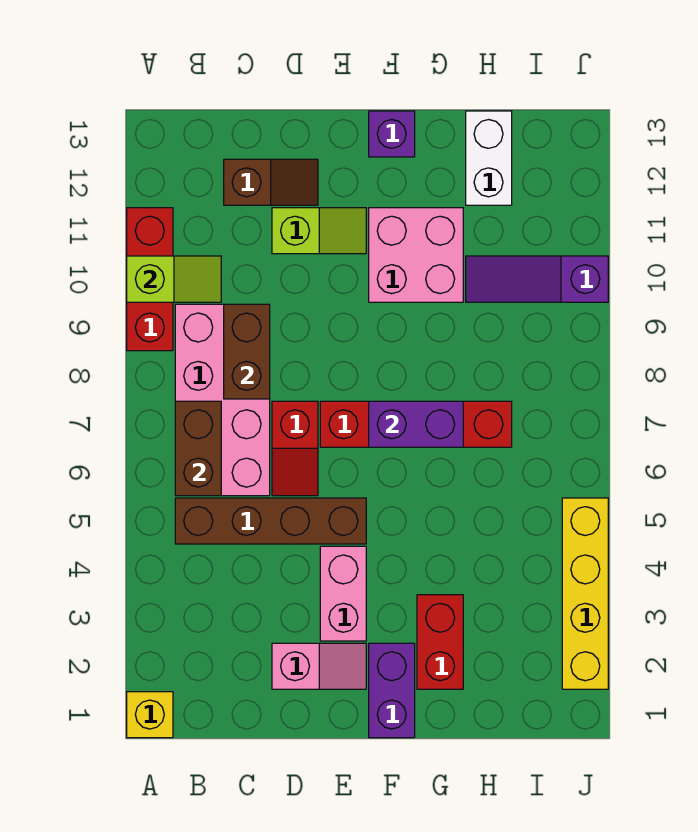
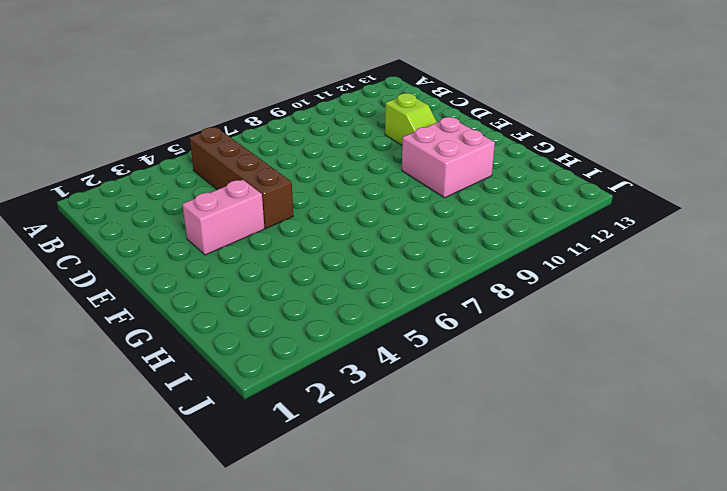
none -> yellow brick A1 level 1
none -> red brick A9:A11 level 1
none -> pink brick B6:C9 level 1

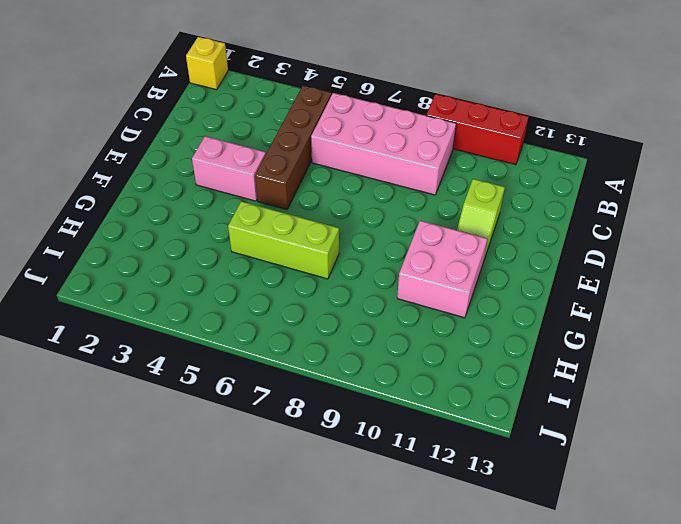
lime brick G5:G7 level 1 -> red brick E7:H7 level 1
none -> brown slope C12:D12 level 1 top C
none -> pink slope D2:E2 level 1 top D
none -> red slope D6:D7 level 1 top 7

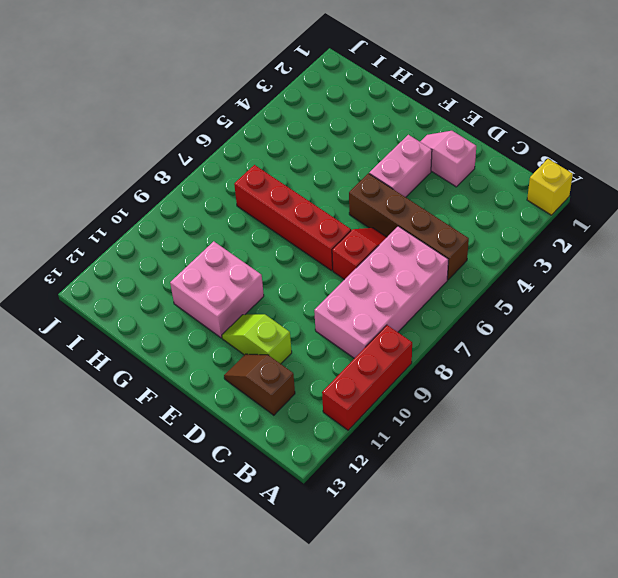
none -> purple brick F1:F2 level 1
none -> purple brick F13 level 1
none -> red brick G2:G3 level 1

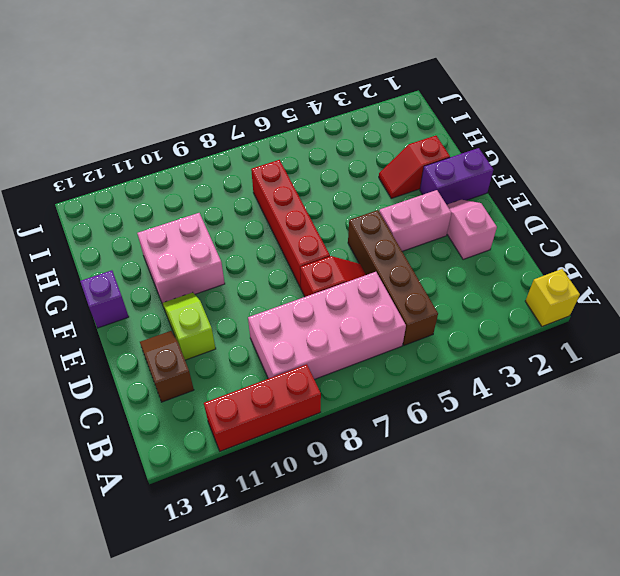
red slope G2:G3 level 1 top 2 -> red brick G2:G3 level 1
none -> purple slope H10:J10 level 1 top J
none -> white brick H12:H13 level 1
none -> yellow brick J2:J5 level 1

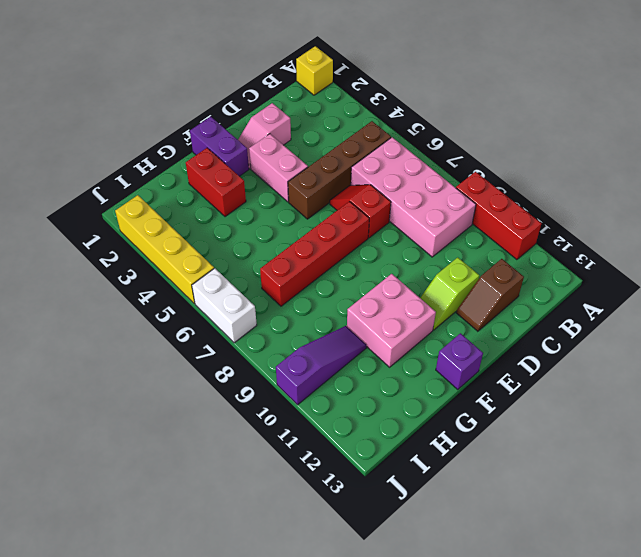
white brick J6:J7 level 1 -> white brick H12:H13 level 1
none -> lime slope A10:B10 level 2 top A
none -> brown brick B6:B7 level 2
none -> brown brick C8:C9 level 2

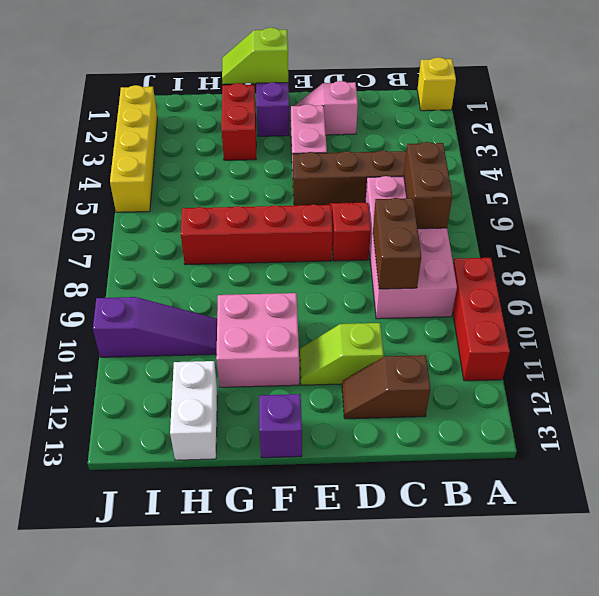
lime slope F1:G1 level 2 top F -> lime slope A10:B10 level 2 top A
none -> purple brick F7:G7 level 2

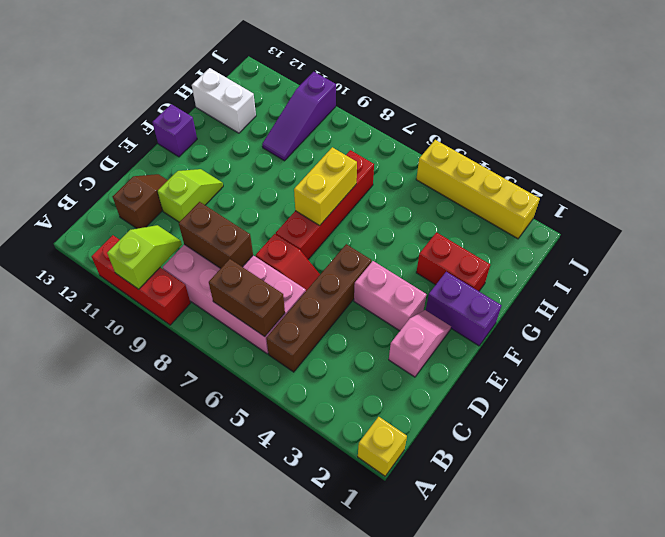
yellow brick F7:G7 level 2 -> purple brick F7:G7 level 2
none -> pink brick F10:G11 level 1

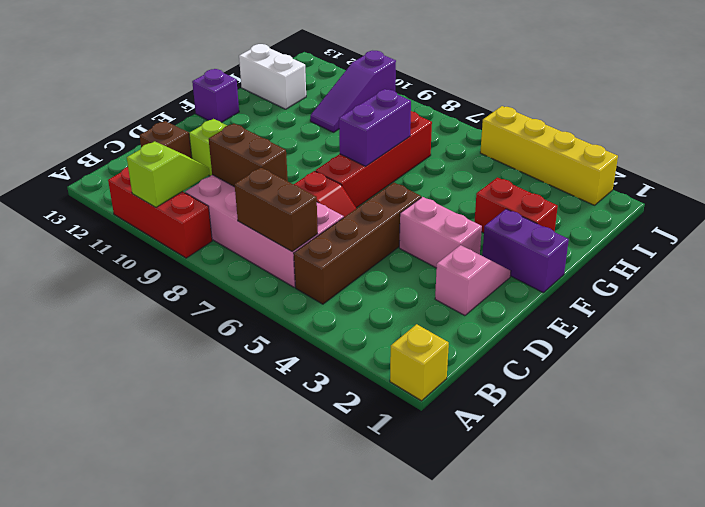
none -> pink brick F10:G11 level 1

